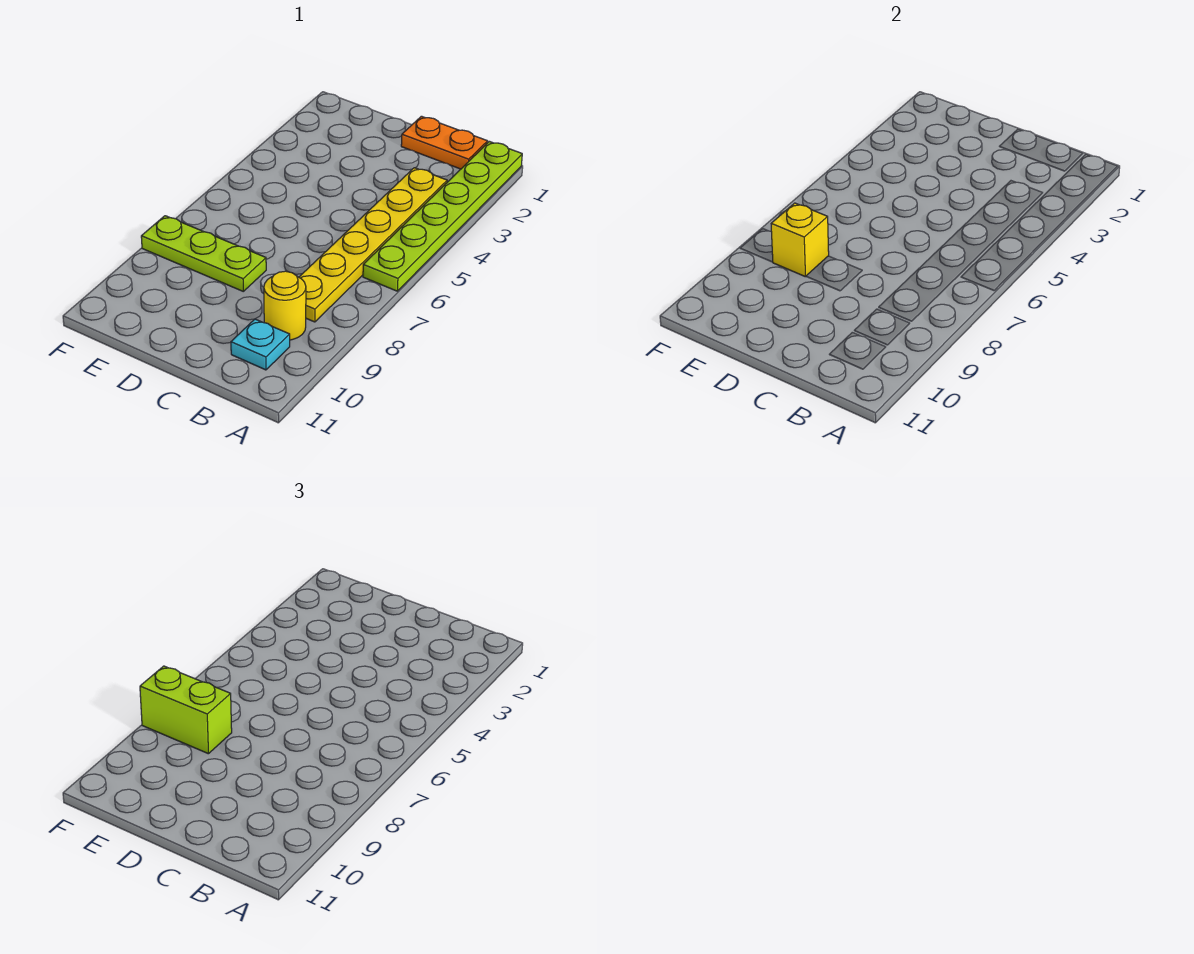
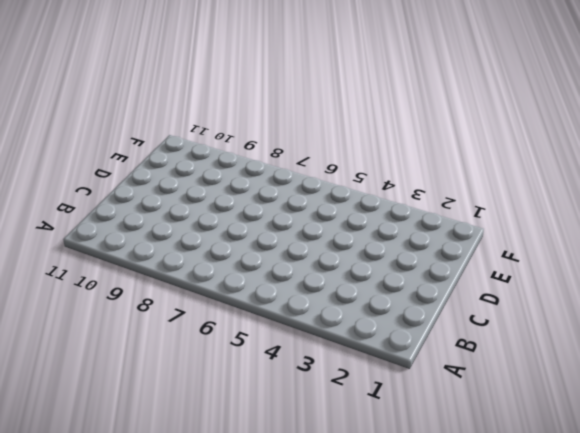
none -> lime plate A1:A6 level 1
none -> orange plate B1:C1 level 1

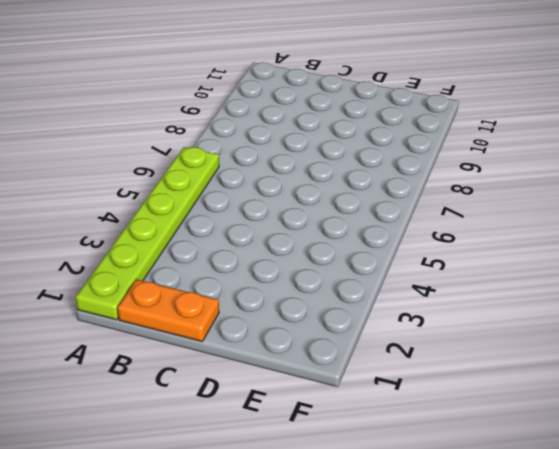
none -> yellow plate B3:B8 level 1
none -> yellow round brick B9 level 1

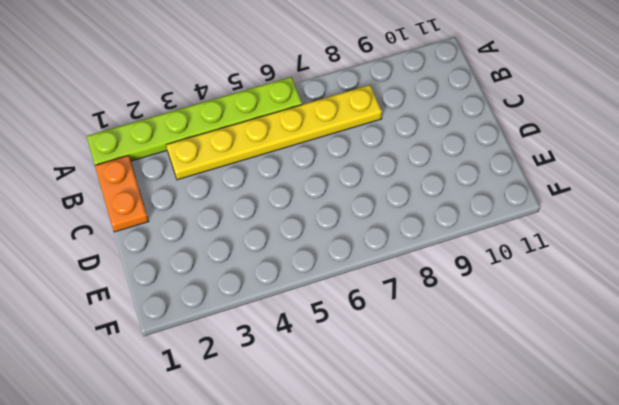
none -> yellow round brick B9 level 1
none -> cyan plate B10 level 1

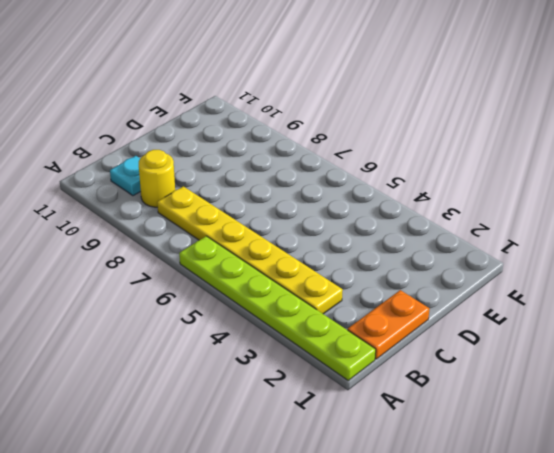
none -> lime plate D8:F8 level 1
none -> yellow brick E8 level 2

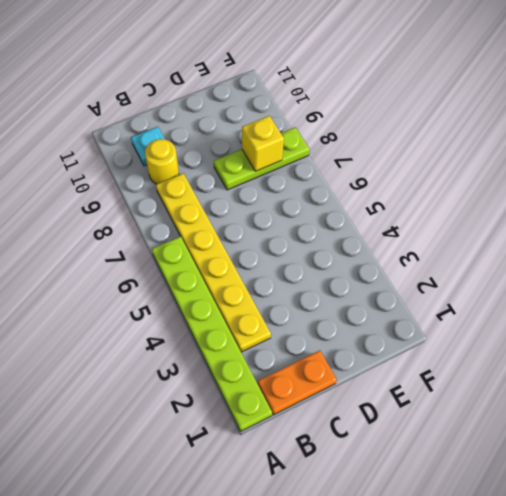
none -> lime brick E8:F8 level 3

